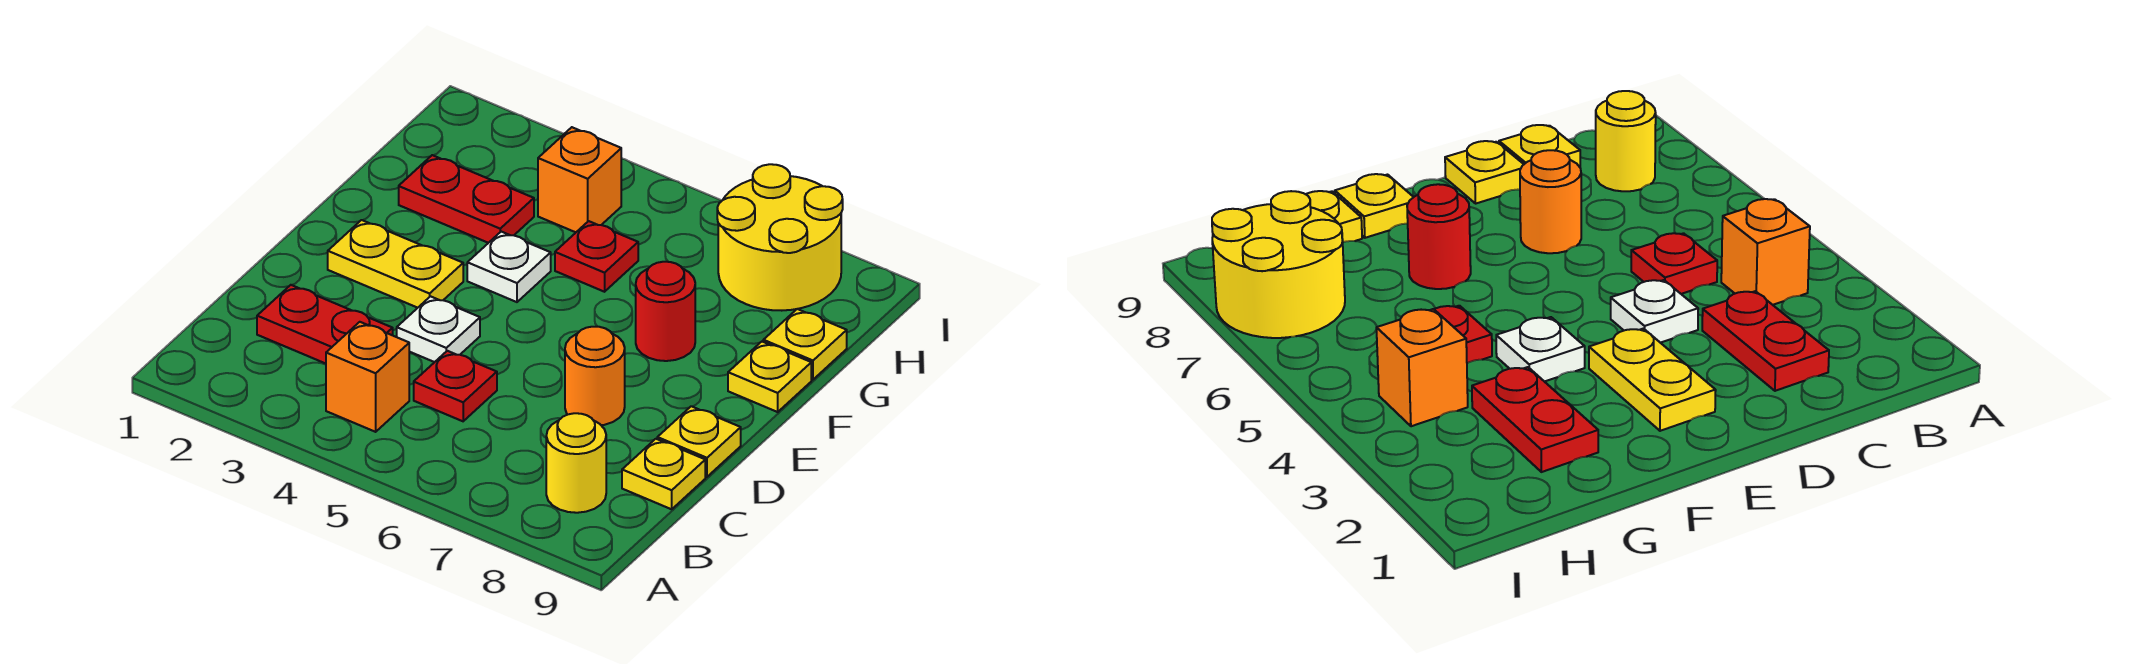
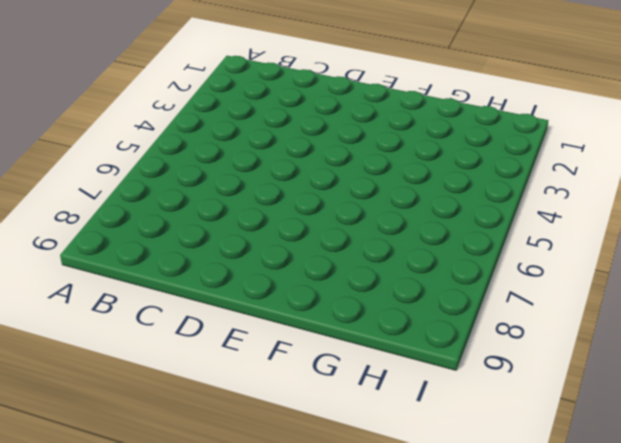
none -> orange brick B4 level 1
none -> yellow round brick B8 level 1
none -> red plate C2:C3 level 1

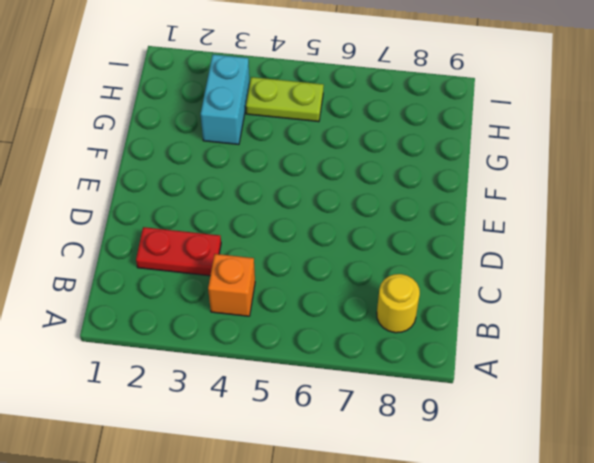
cyan brick G3:H3 level 1 -> red plate G2:G3 level 1
lime plate H4:H5 level 1 -> orange brick H4 level 1
none -> red plate C5 level 1
none -> yellow plate C9 level 1
none -> white plate D4 level 1

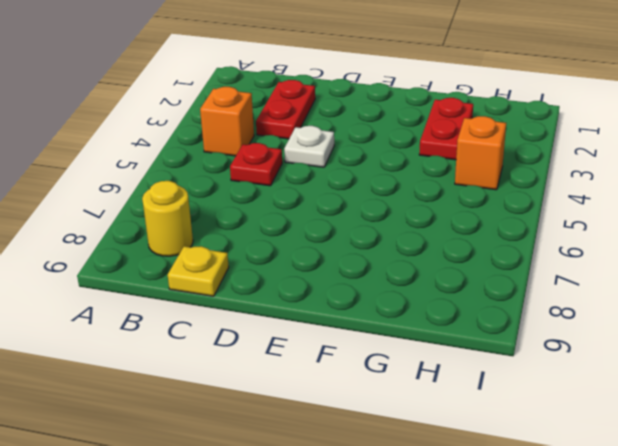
none -> orange round brick D7 level 1
none -> yellow plate D9 level 1
none -> yellow plate E2:E3 level 1

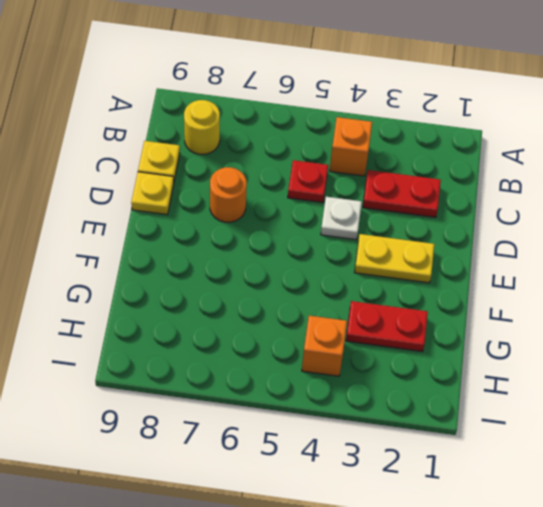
none -> white plate F4 level 1
none -> red round brick F7 level 1
none -> yellow plate F9 level 1

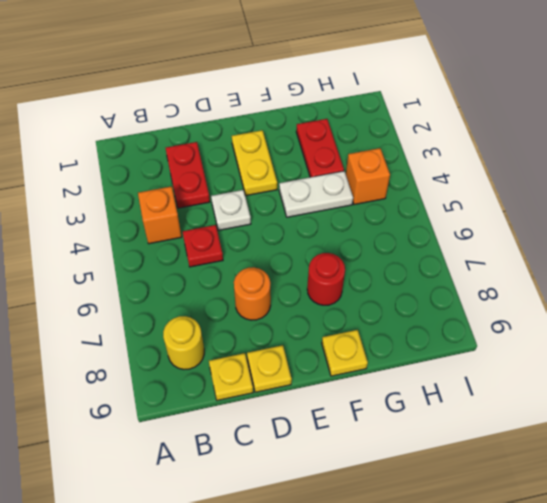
white plate F4:G4 level 1 -> white plate F4 level 1
none -> red plate G5 level 1
none -> yellow plate G9 level 1
none -> yellow round brick H7:I8 level 1

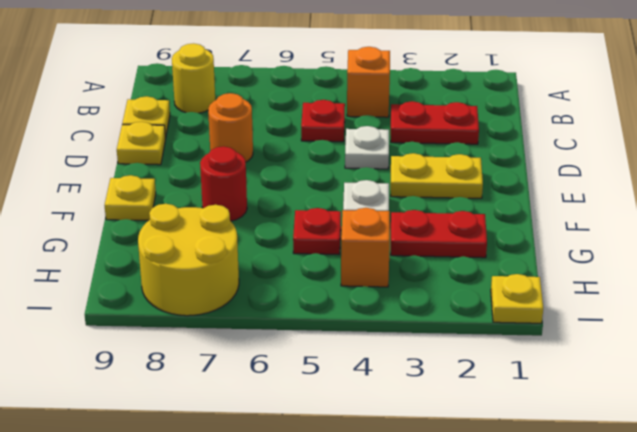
yellow plate I1 level 1 -> yellow plate G9 level 1

